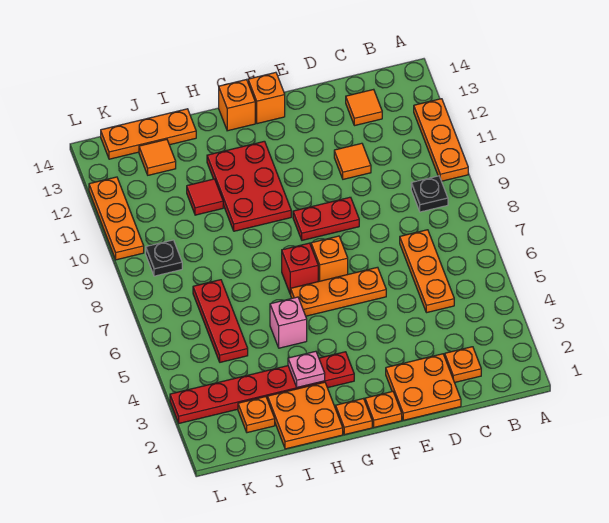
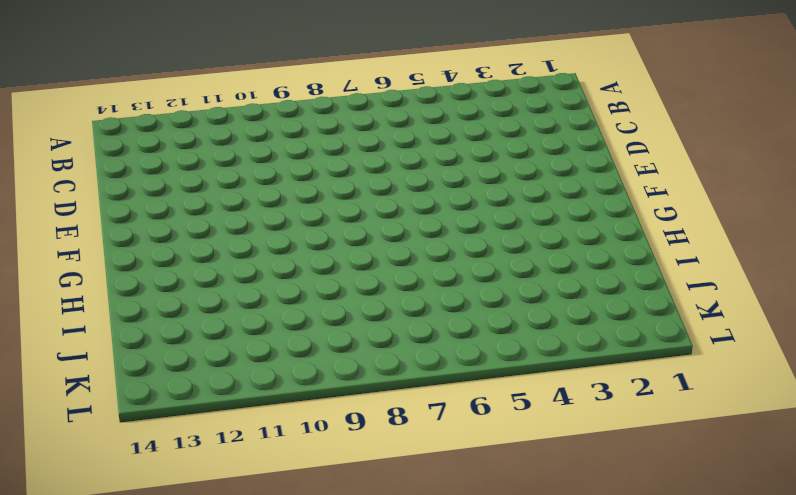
none -> orange plate A10:A12 level 1
none -> black plate B9 level 1
none -> orange plate C2 level 1

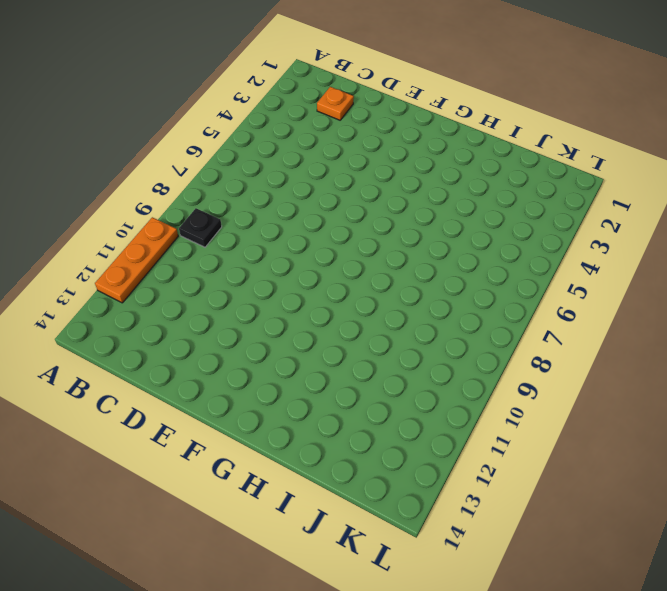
none -> orange plate C5:C7 level 1
none -> orange tile C13 level 1
none -> orange plate D1:E2 level 1

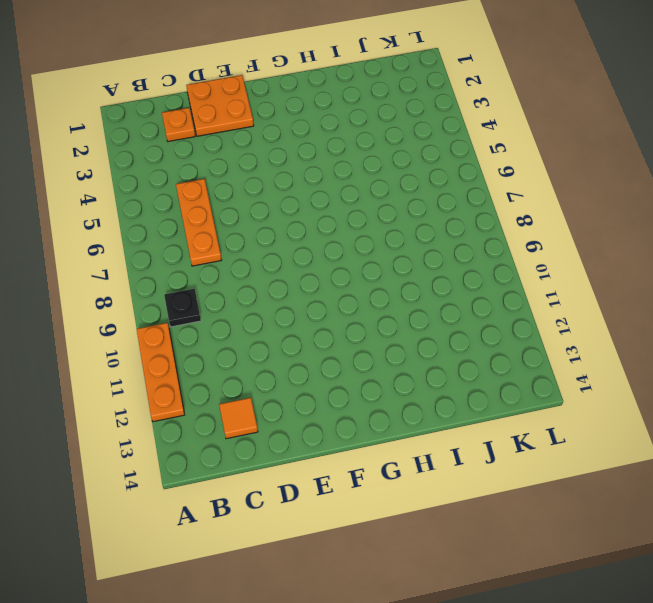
none -> orange tile D11 level 1
none -> orange plate E6:G6 level 1
none -> red plate E9:F9 level 1

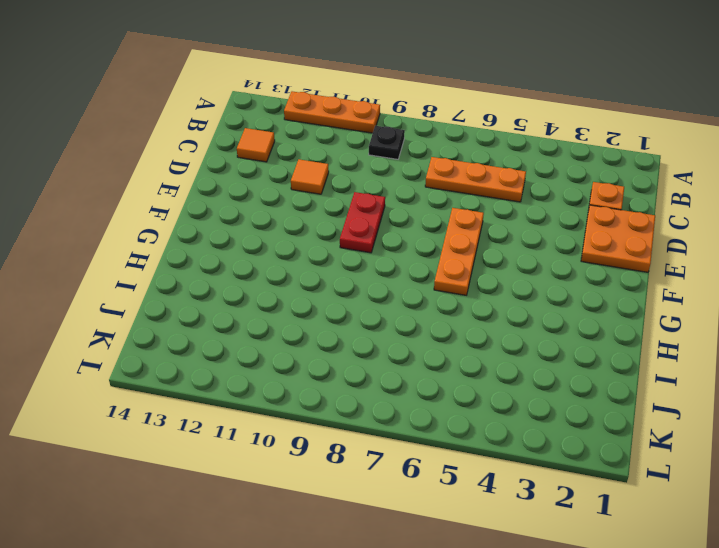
none -> orange plate F1 level 1
none -> orange brick F7 level 1
none -> orange brick F14 level 1

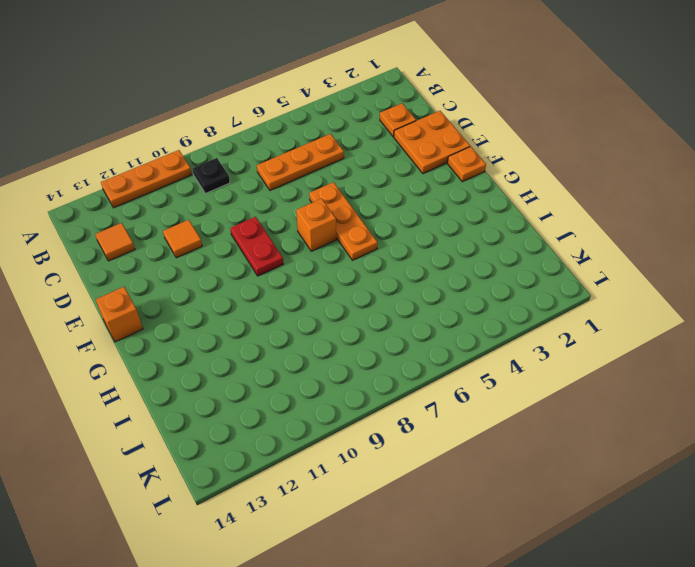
none -> orange plate G1 level 1
none -> red plate G3:L3 level 1
none -> red brick G7 level 1

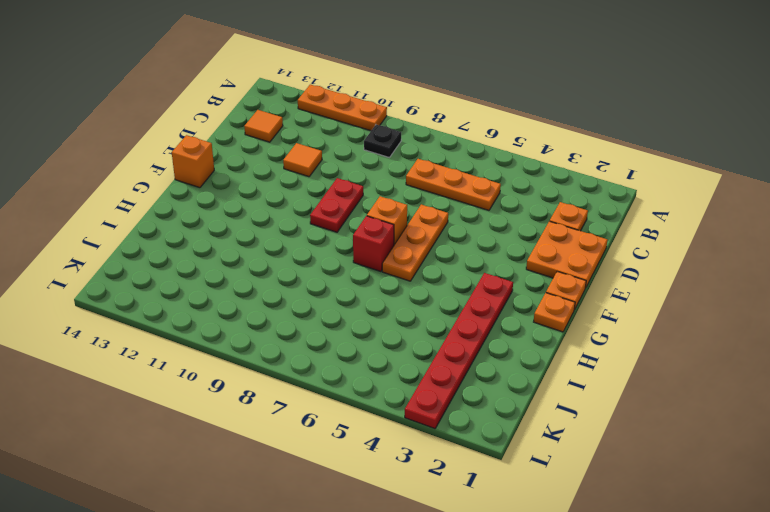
none -> red plate G10:H12 level 1
none -> orange brick G14 level 1
none -> orange plate H1:I2 level 1

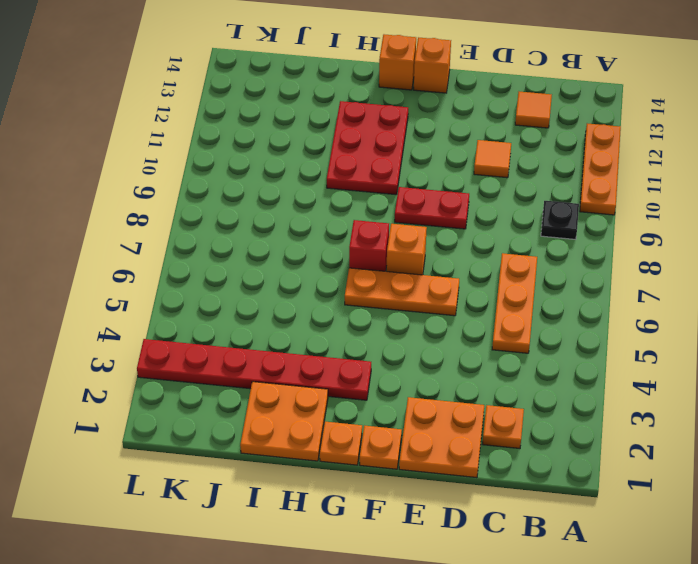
none -> pink brick H5 level 1
none -> red tile I11 level 1
none -> orange plate I14:K14 level 1

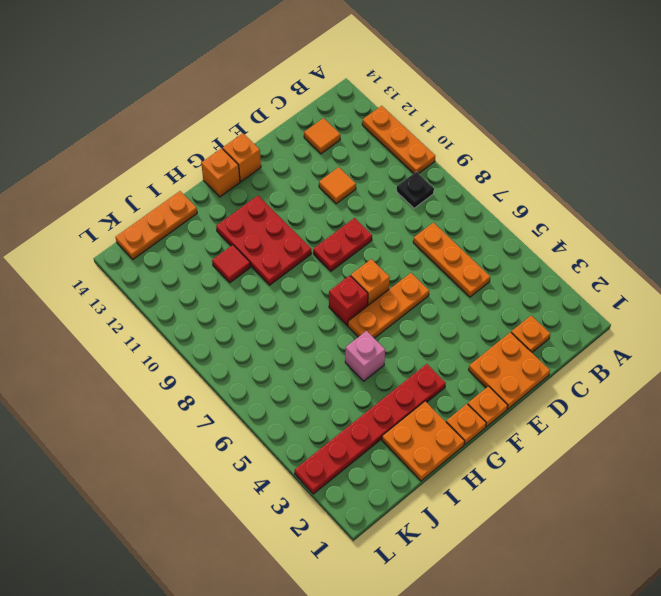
none -> orange plate J2 level 1
none -> red plate J5:J7 level 1
none -> orange tile J13 level 1

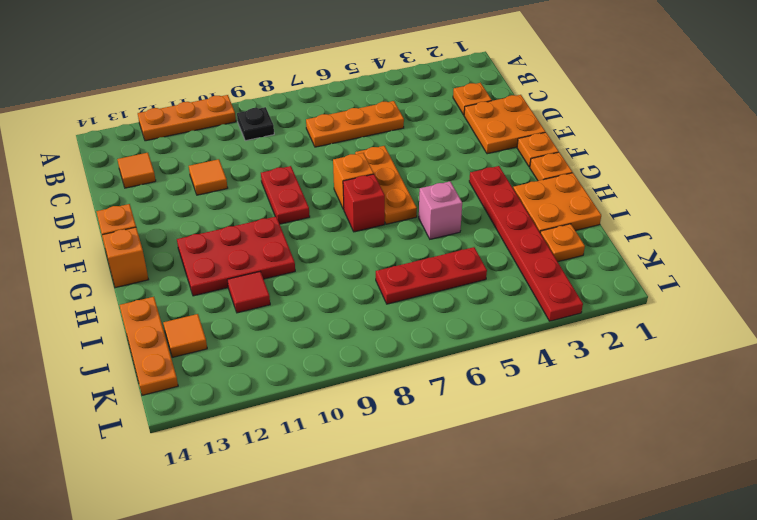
none -> black plate K9 level 1
none -> orange plate L10:L12 level 1
none -> pink plate H3 level 2

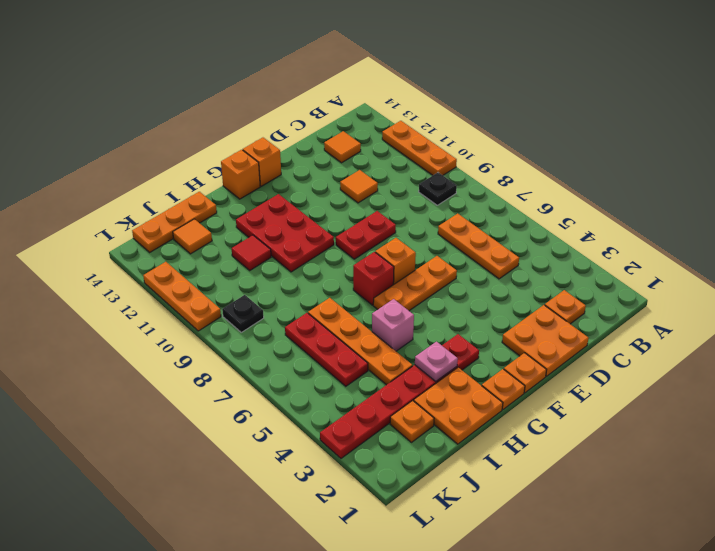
orange plate I4:I7 level 1 -> none

